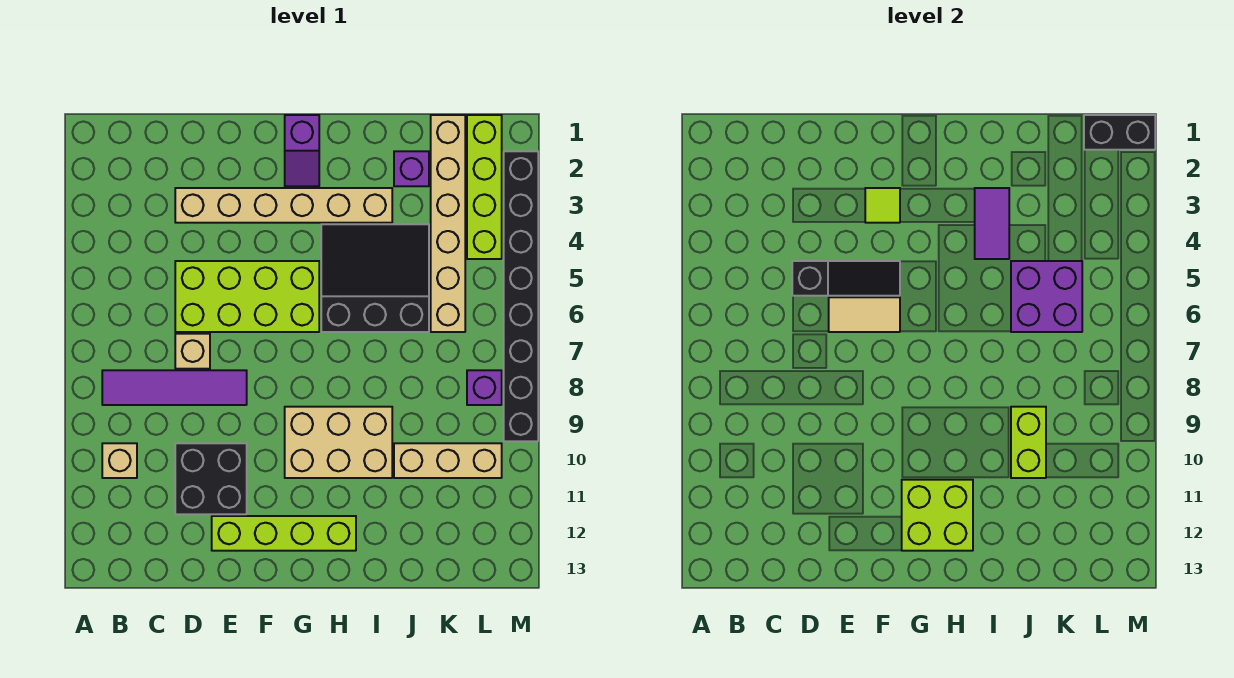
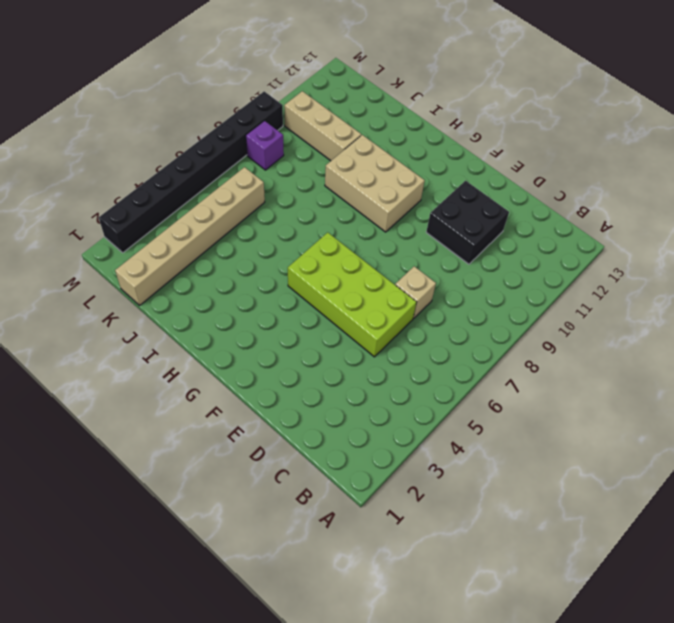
none -> purple tile B8:E8 level 1
none -> tan brick B10 level 1
none -> tan brick D3:I3 level 1

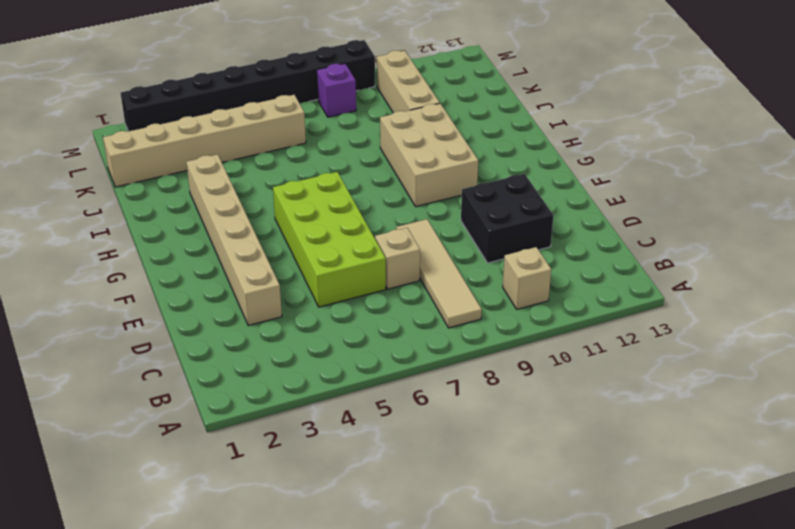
tan tile B8:E8 level 1 -> purple tile B8:E8 level 1
none -> lime brick E12:H12 level 1
none -> purple slope G1:G2 level 1 top 1
none -> black slope H4:J6 level 1 top 6

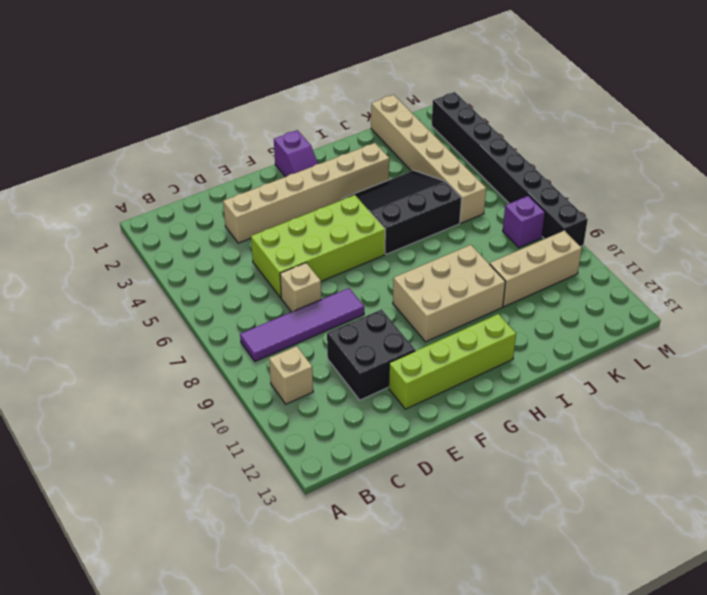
none -> purple brick J2 level 1
none -> lime brick L1:L4 level 1
none -> black slope D5:F5 level 2 top D

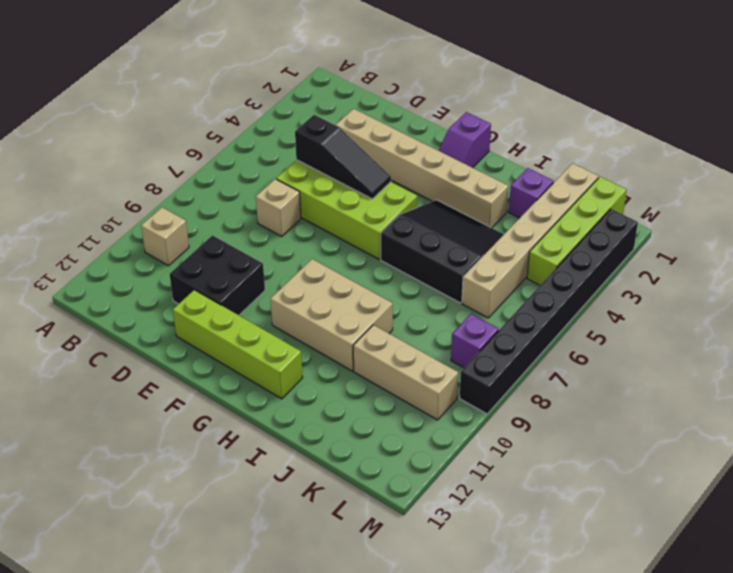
none -> purple tile B8:E8 level 1
none -> tan tile E6:F6 level 2
none -> lime tile F3 level 2

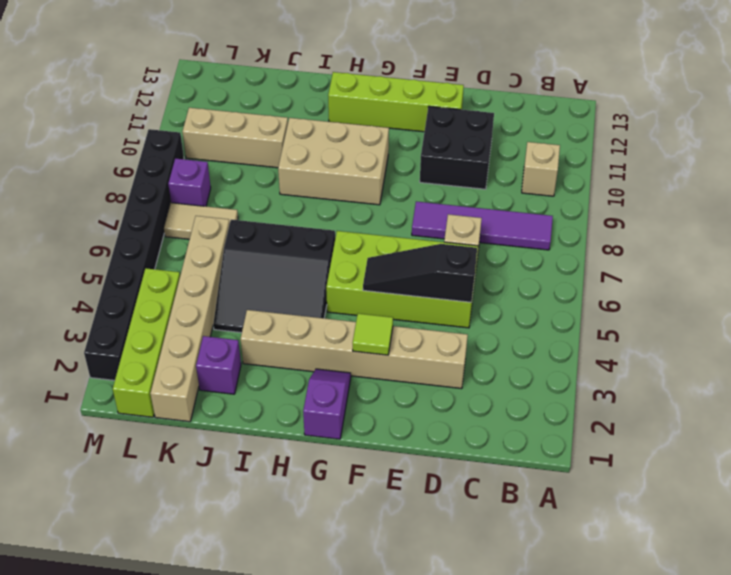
tan tile K7:L7 level 1 -> tan tile E6:F6 level 2
none -> lime brick G11:H12 level 2
none -> purple tile I3:I4 level 2
none -> purple brick J5:K6 level 2

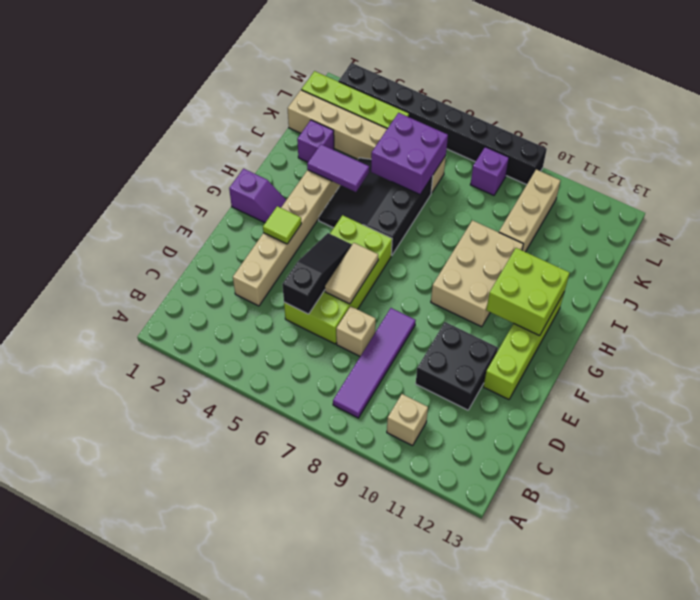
none -> lime brick J9:J10 level 2
none -> black brick L1:M1 level 2

